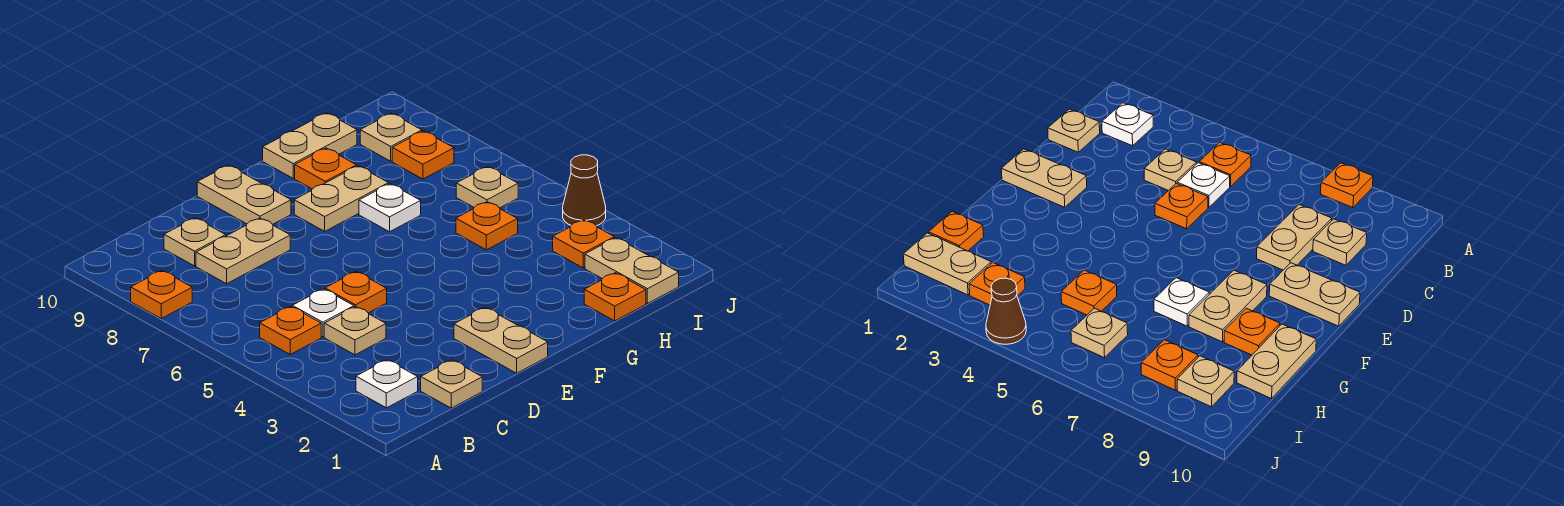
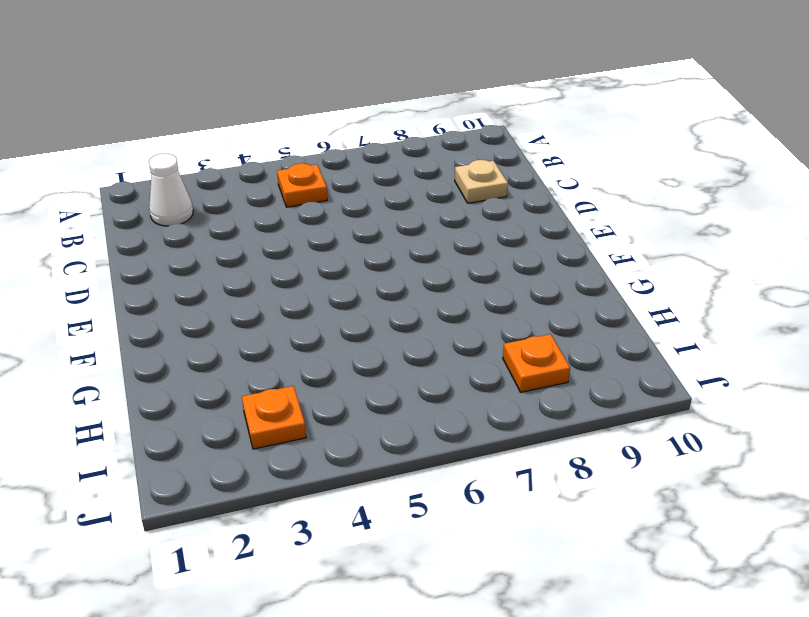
white cone B2 level 1 -> white plate B2 level 1
none -> orange plate A8 level 1
none -> tan plate C1 level 1
none -> tan plate C4 level 1

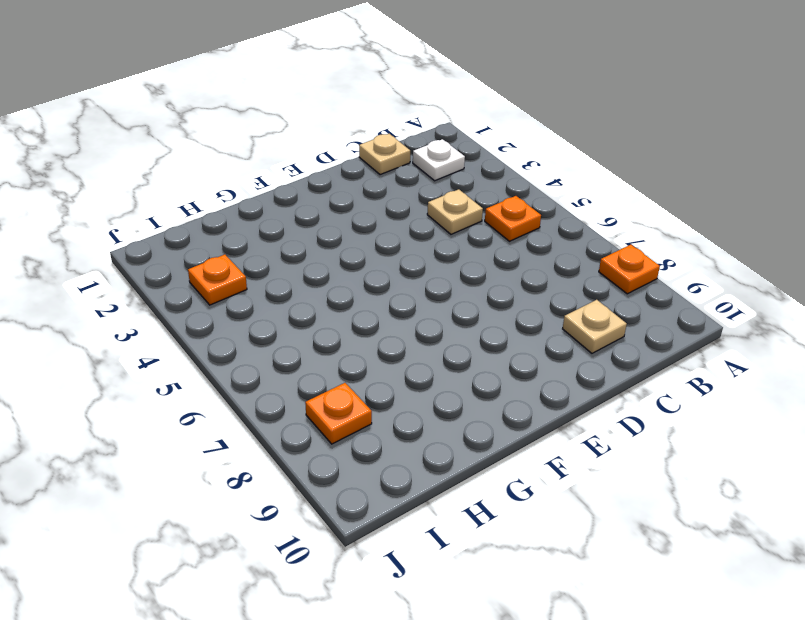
none -> white plate C5 level 1
none -> tan plate C8:D8 level 1
none -> orange plate D5 level 1

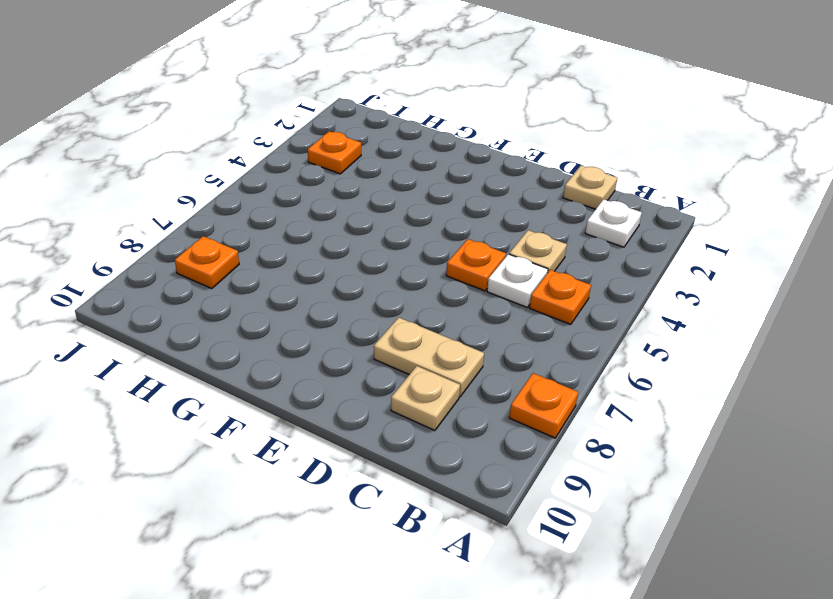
none -> tan plate E1:E2 level 1
none -> tan plate E9:E10 level 1
none -> tan plate F8:G8 level 1

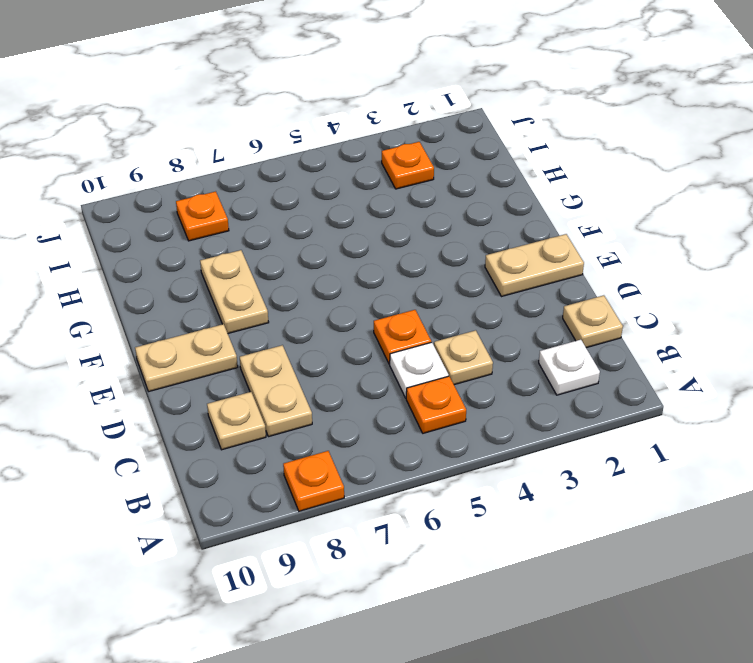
none -> white plate G7 level 1
none -> orange plate G9 level 1
none -> tan plate G10:H10 level 1

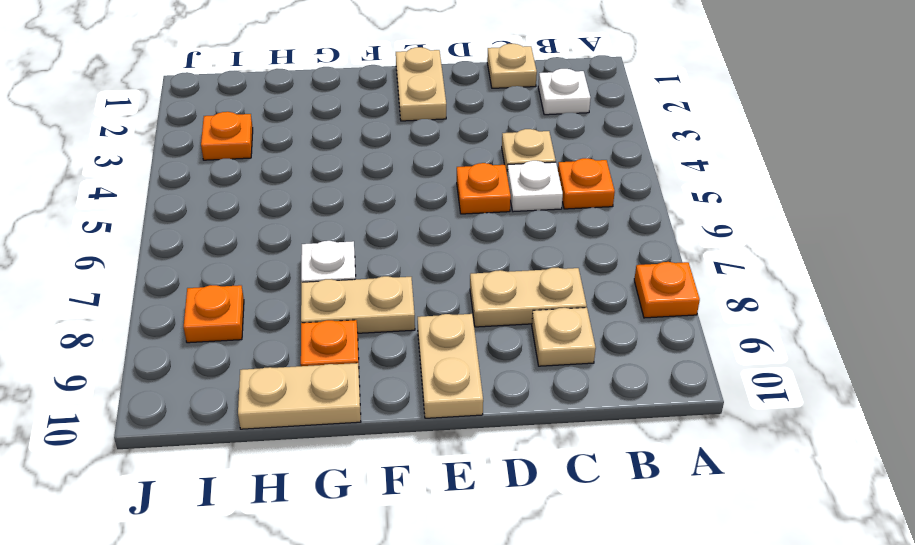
none -> orange plate H1 level 1
none -> orange plate H5 level 1
none -> tan plate I1:I2 level 1

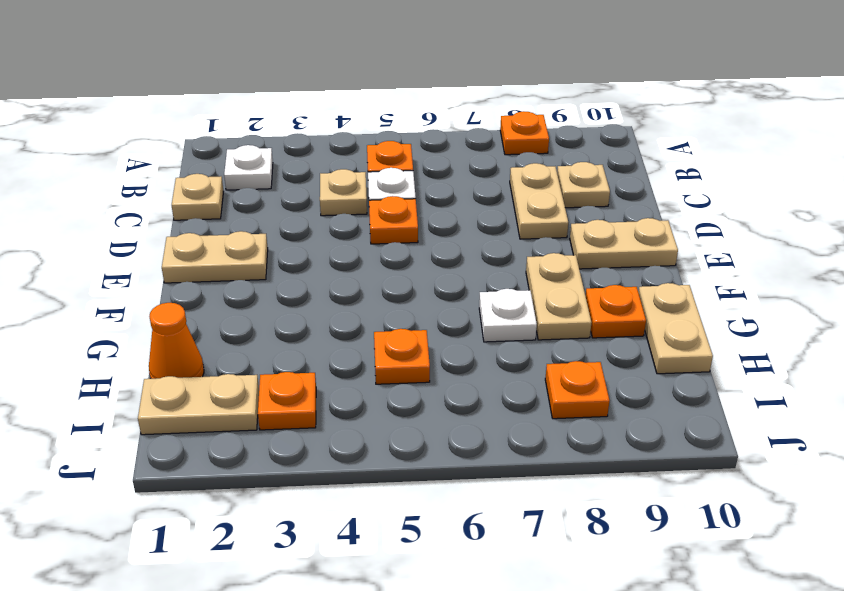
orange cone H1 level 1 -> orange plate H1 level 1
none -> tan plate I6 level 1
none -> tan plate I9 level 1
none -> brown cone J4 level 1

